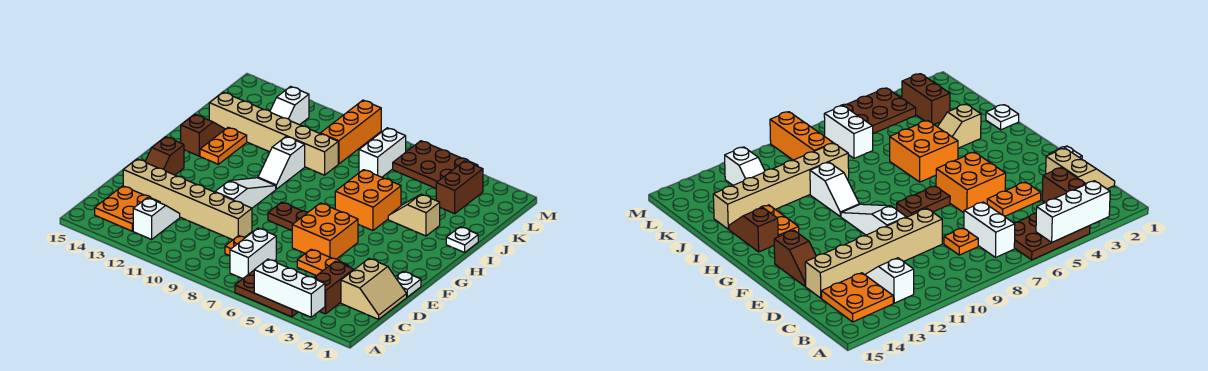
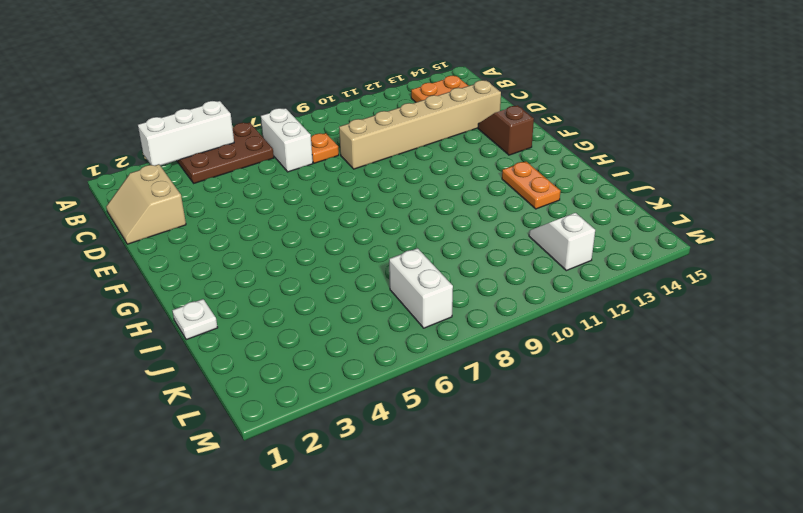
none -> brown brick B3:C3 level 1
none -> white slope B12:C12 level 1 top B
none -> orange plate D4:D5 level 1

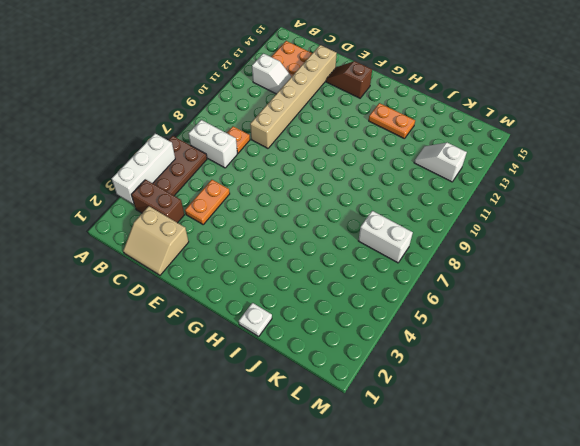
none -> white plate E1 level 1
none -> orange brick E5:F6 level 1
none -> white slope E10:G10 level 1 top E

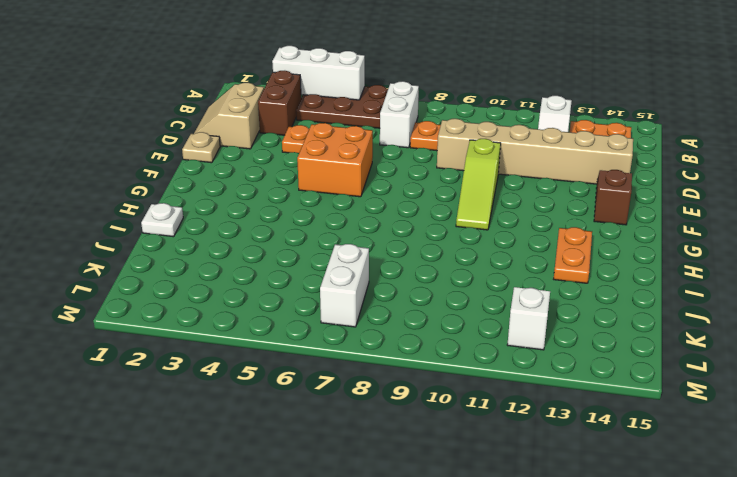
tan plate E1 level 1 -> white plate E1 level 1
lime slope E10:G10 level 1 top E -> white slope E10:G10 level 1 top E
none -> brown plate F7:F8 level 1
none -> orange brick H5:I6 level 1
none -> white slope H10:I10 level 1 top I

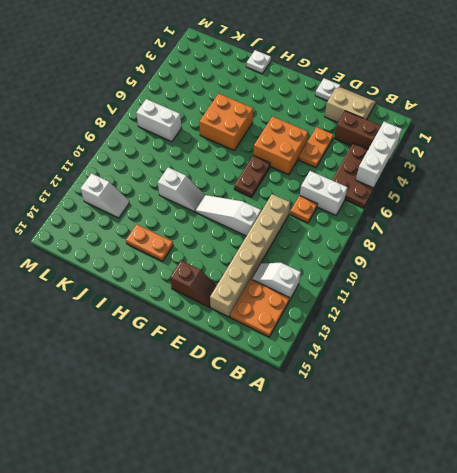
none -> brown slope H14:I14 level 1 top H
none -> tan slope I3:I4 level 1 top 3
none -> tan brick J9:J14 level 1

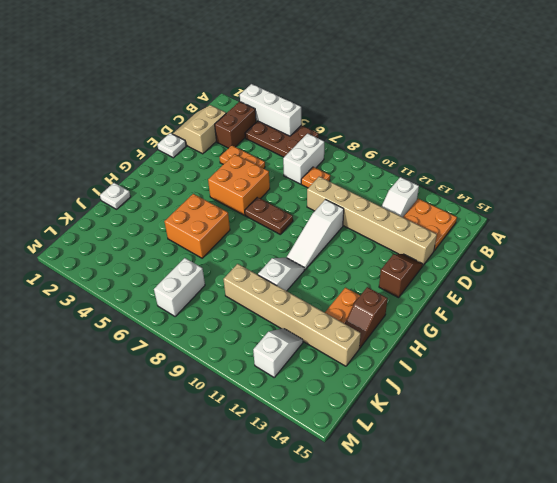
none -> tan slope I3:I4 level 1 top 3
none -> brown brick K3:L3 level 1
none -> orange brick K9:M9 level 1

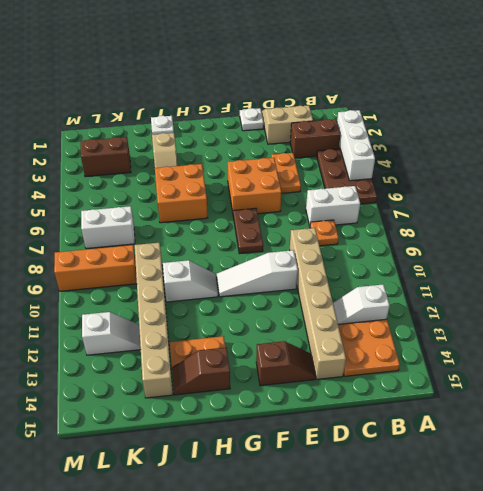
none -> brown plate L4:M6 level 1

